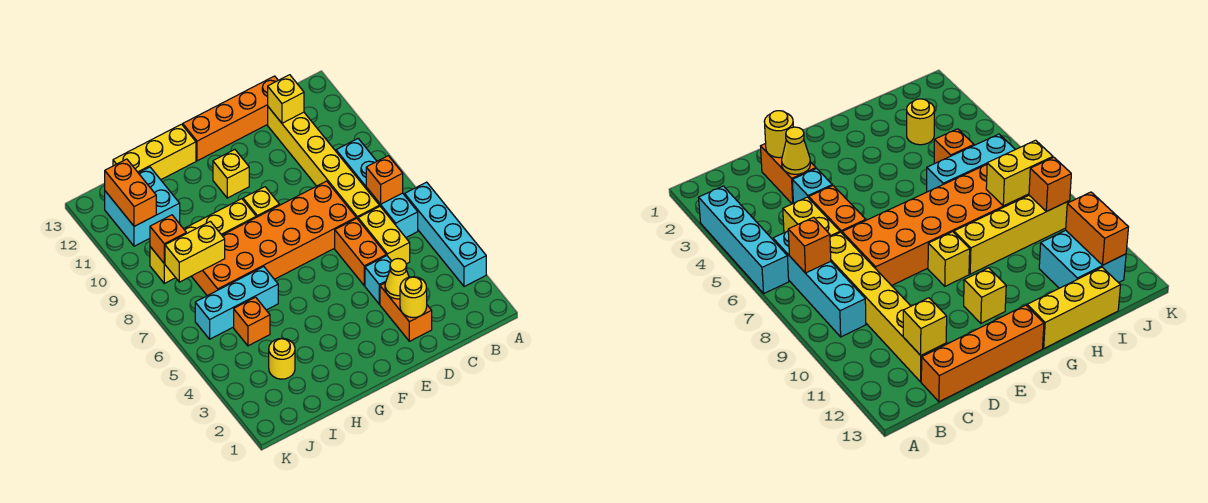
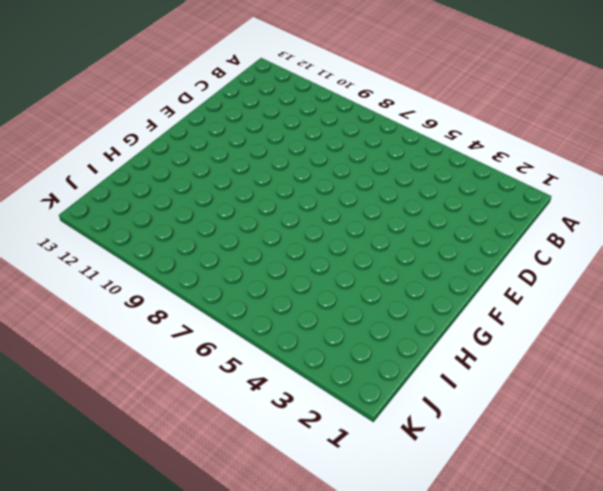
none -> cyan brick A3:A6 level 1
none -> cyan brick B6:B9 level 1
none -> yellow brick C5:C6 level 1

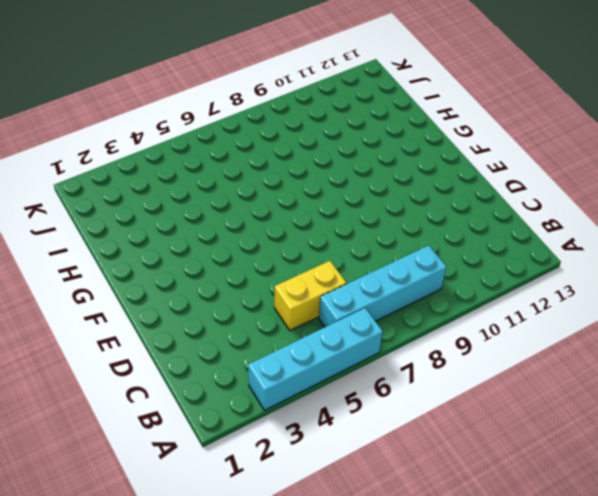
none -> yellow brick C7:C12 level 1
none -> orange brick C13:F13 level 1
none -> orange brick D2:D3 level 1

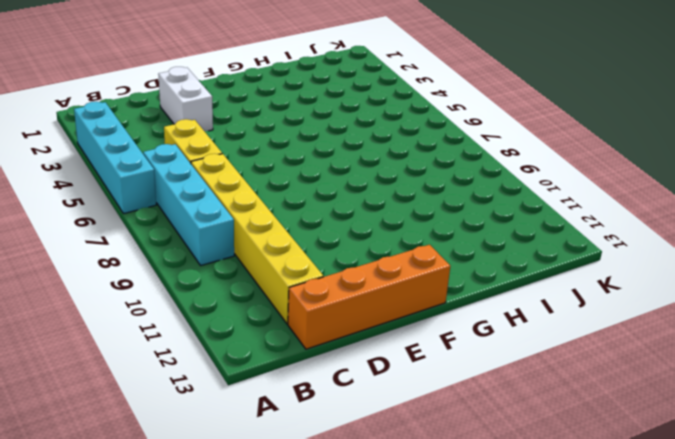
white brick D2:D3 level 1 -> orange brick D2:D3 level 1
none -> cyan brick D4 level 1
none -> orange brick D5:D6 level 1
none -> orange brick D7:I8 level 1

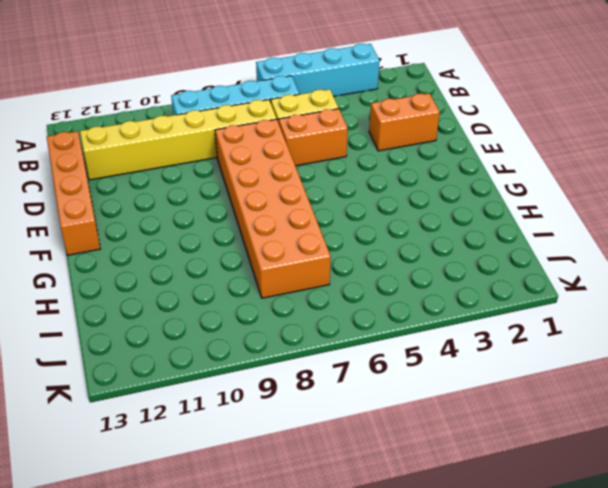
none -> cyan brick D4 level 1
none -> yellow brick F9 level 1
none -> yellow brick F11 level 1

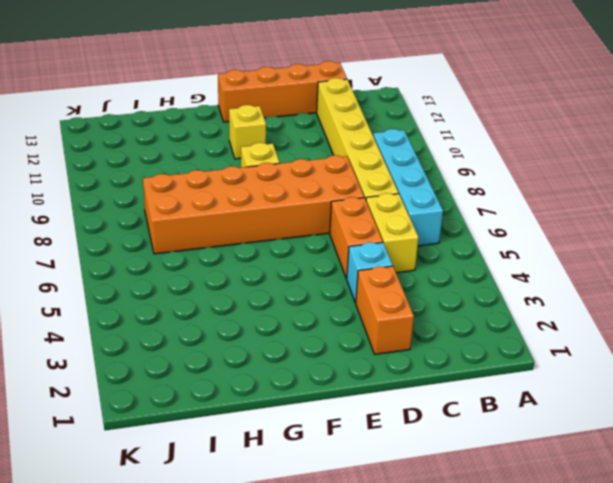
none -> cyan brick A3:A6 level 1
none -> yellow brick G9:J9 level 1
none -> yellow brick G13:I13 level 1

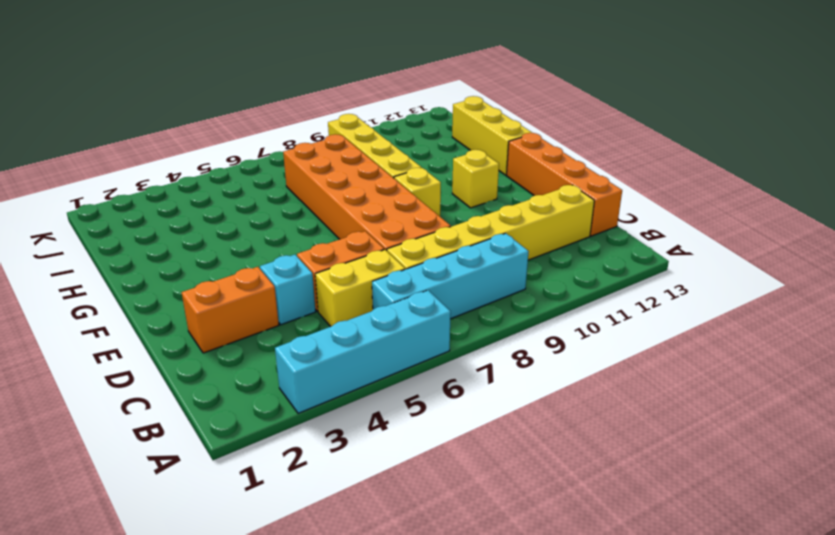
none -> cyan brick H6:J6 level 1
none -> yellow round brick I3 level 1
none -> orange brick I5 level 1

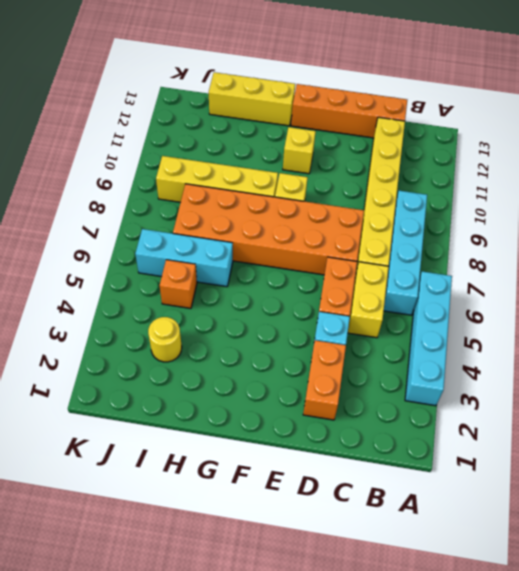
none -> cyan brick I11:J12 level 1
none -> orange brick B7 level 2
none -> yellow brick C12 level 2

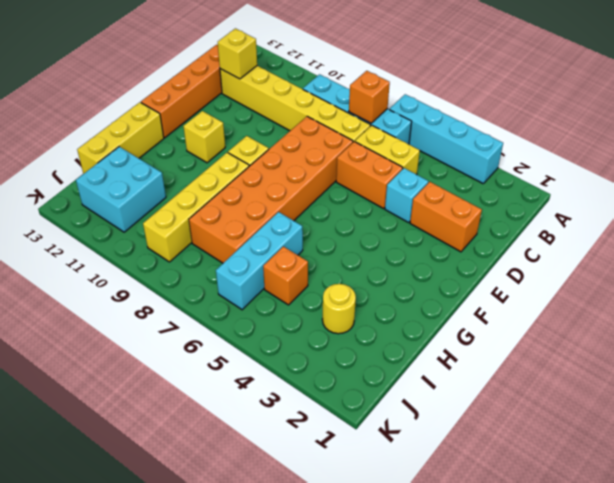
none -> yellow round brick D2 level 2
none -> yellow cone D3 level 2
none -> yellow brick I8:J8 level 2

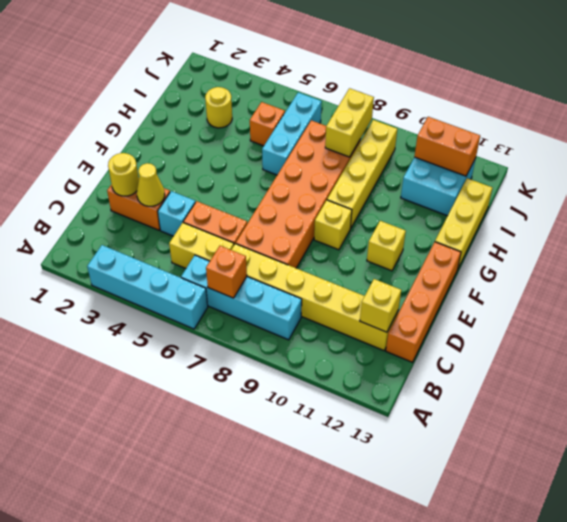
none -> orange brick J9 level 2

